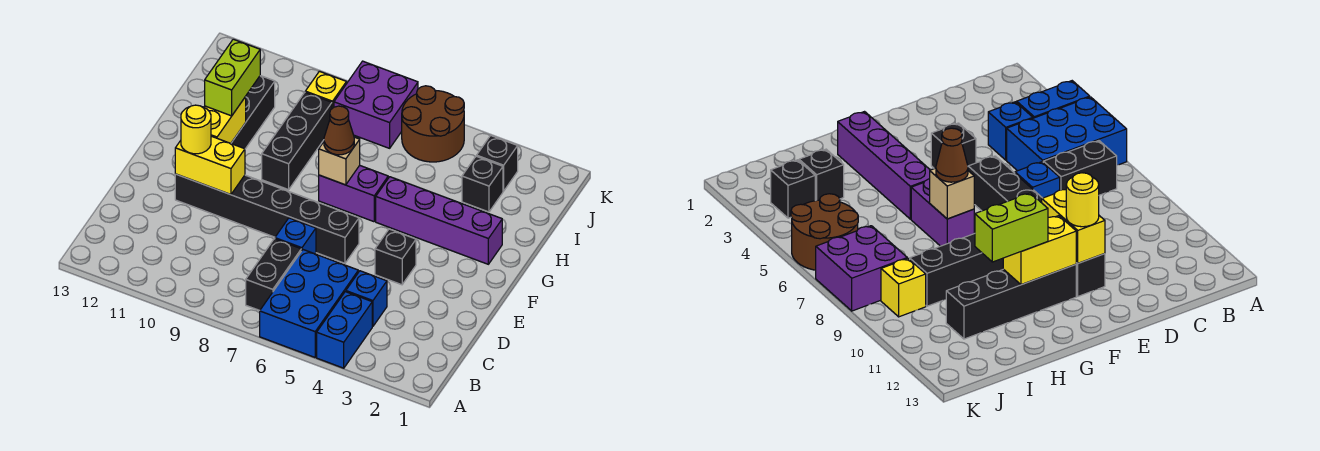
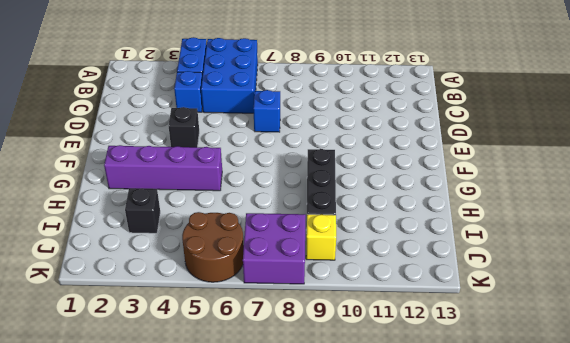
none -> black brick B7:C7 level 1
none -> black brick E6:E11 level 1
none -> black brick F11:I11 level 1

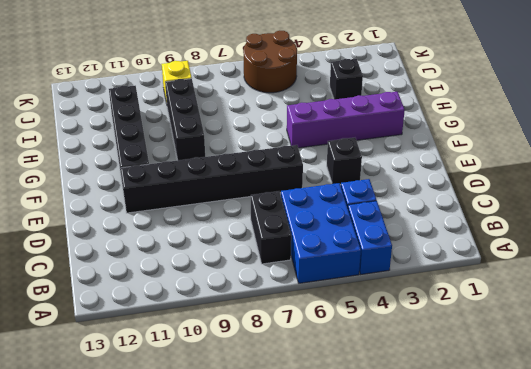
none -> blue brick D7 level 1
none -> purple brick G6:G7 level 1
none -> black brick J3 level 1

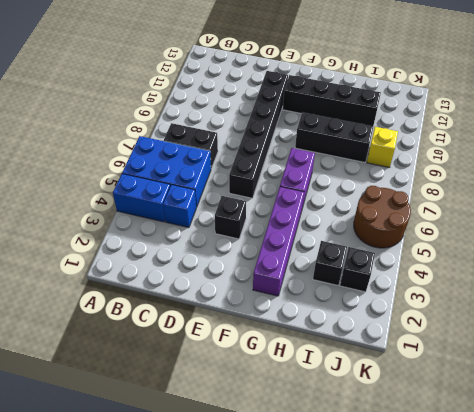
none -> blue brick D7 level 1
none -> purple brick J7:K8 level 1
none -> yellow brick E10:E11 level 2

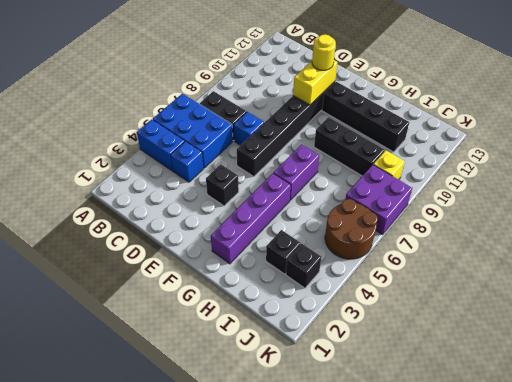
none -> yellow brick F11:G11 level 2
none -> tan brick G7 level 2
none -> brown cone G7 level 3

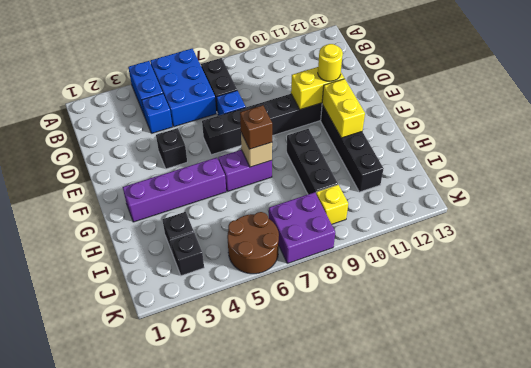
brown brick G7 level 3 -> brown cone G7 level 3
none -> lime brick G11:H11 level 3

